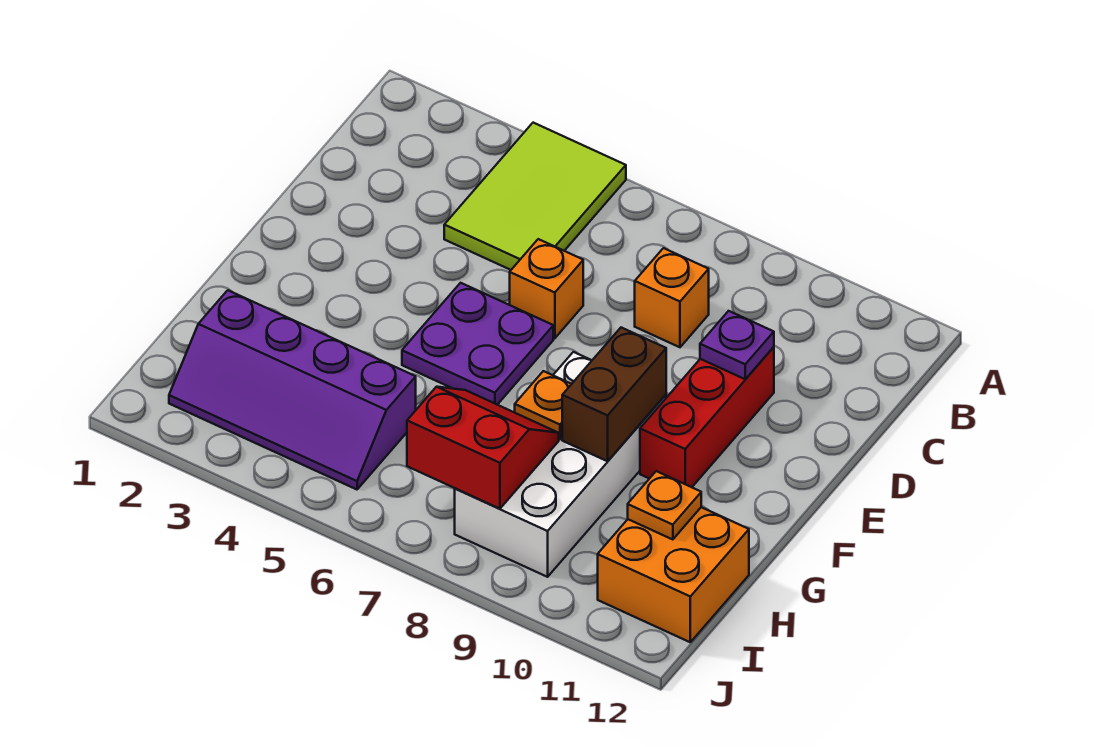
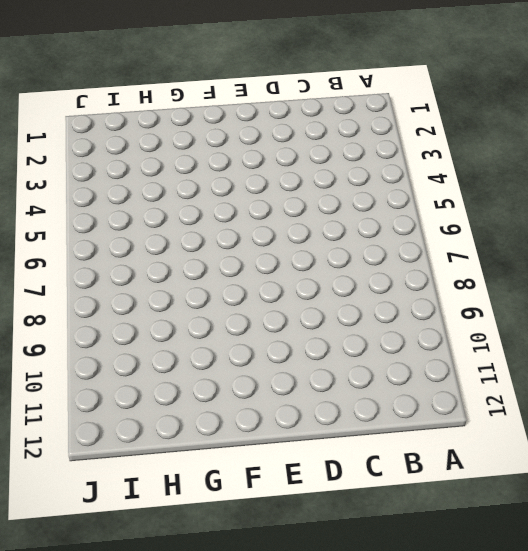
none -> lime tile A4:C5 level 1
none -> orange brick C8 level 1
none -> orange brick D6 level 1

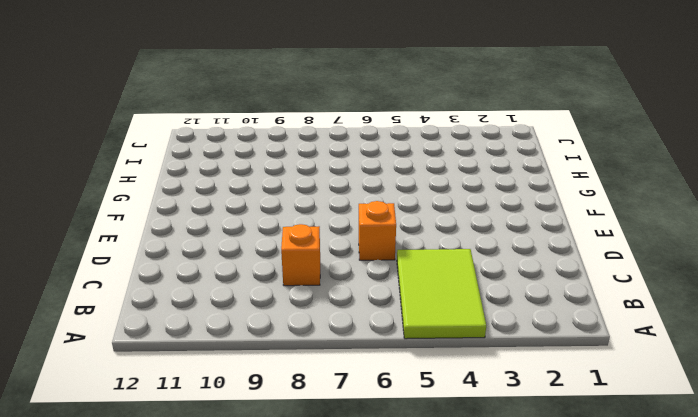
none -> red brick D10:F10 level 1
none -> purple plate E5:F6 level 1
none -> white brick F8:I9 level 1

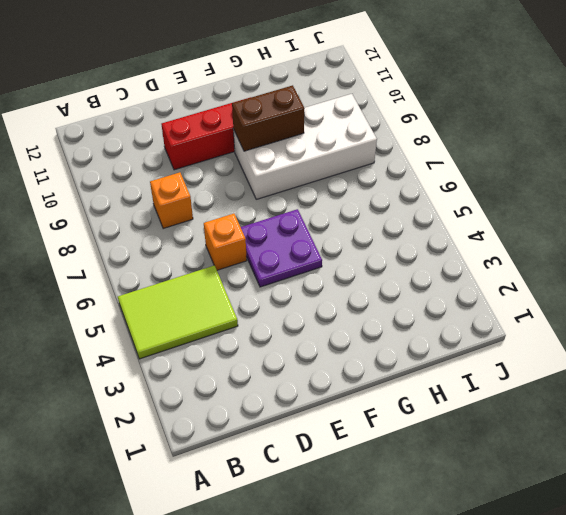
none -> purple slope H2:I5 level 1 top H
none -> orange brick H11:I12 level 1
none -> purple plate D10 level 2

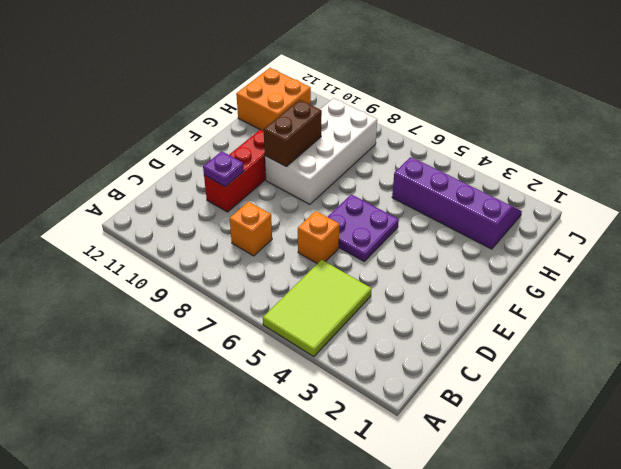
none -> orange plate G8 level 2
none -> red slope H7:I8 level 2 top I
none -> orange plate H11 level 2

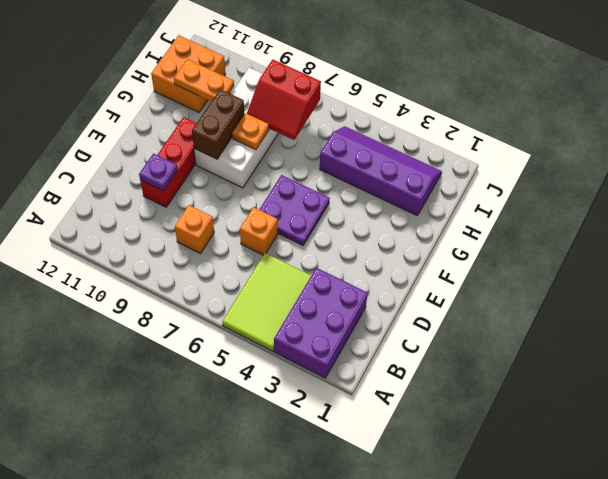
purple brick A2:C3 level 1 -> none
orange plate H10:H11 level 2 -> orange plate H11 level 2

